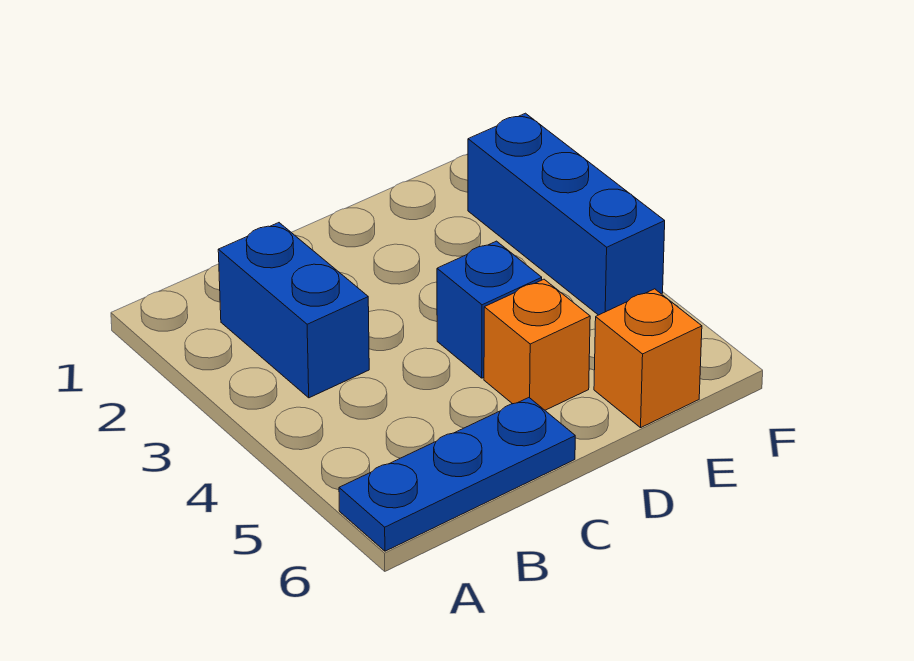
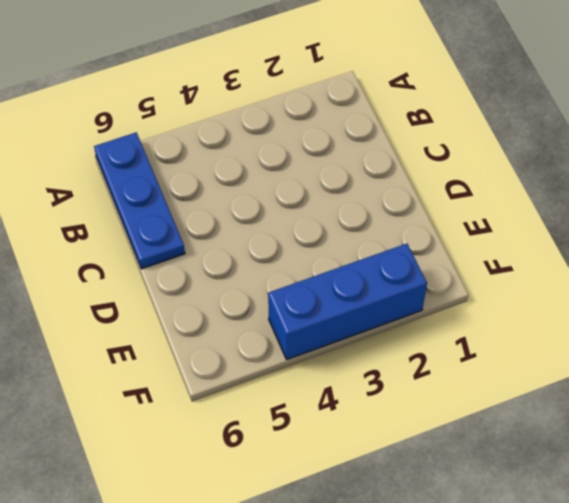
none -> blue brick B2:B3 level 1
none -> blue brick D4 level 1

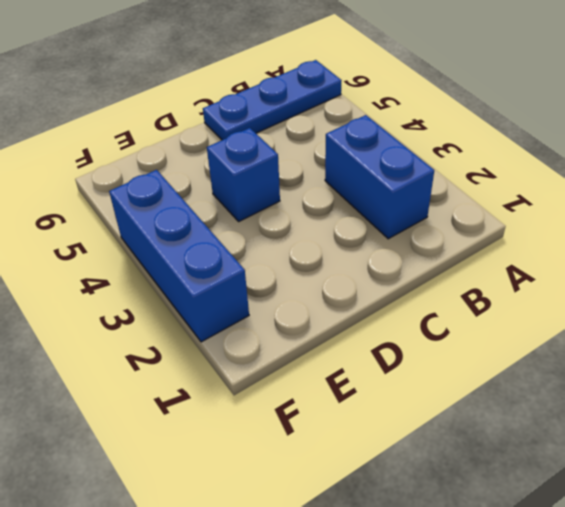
none -> orange brick D5 level 1
none -> orange brick E6 level 1

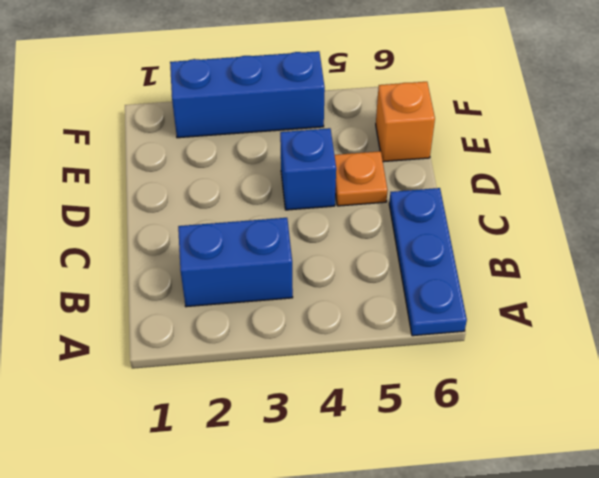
orange plate D5 level 1 -> orange brick D5 level 1

